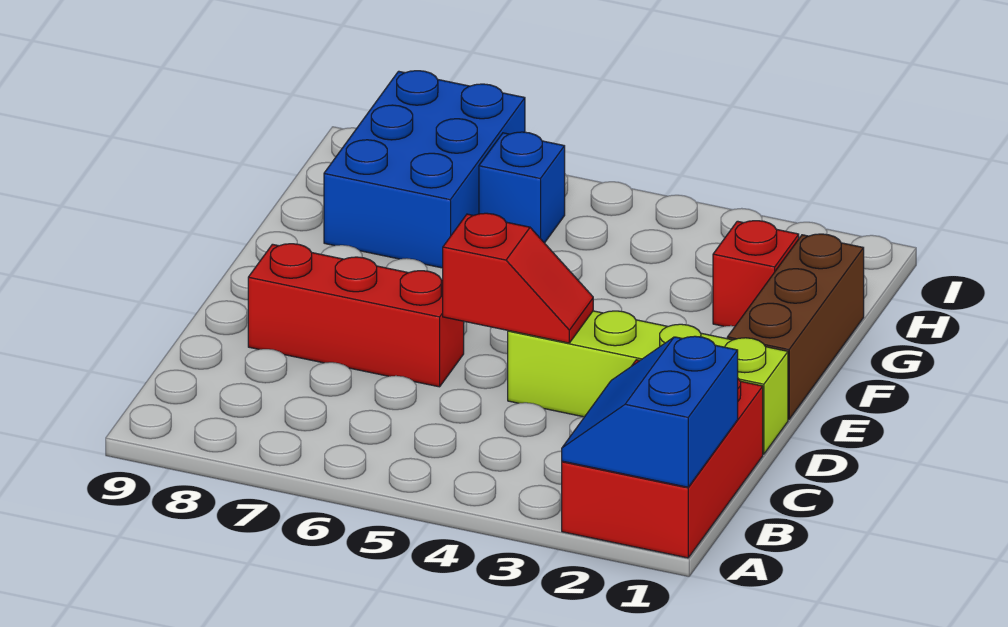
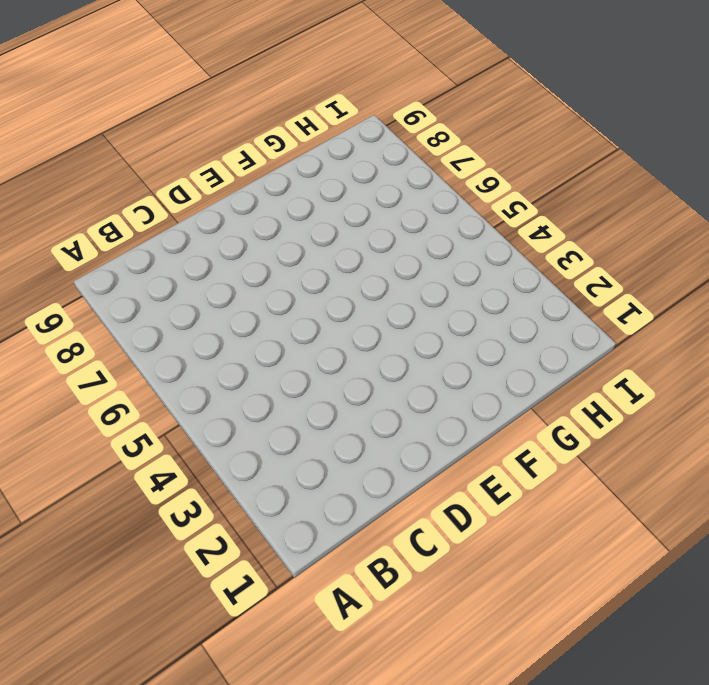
none -> red brick A1:C2 level 1
none -> lime brick D1:D4 level 1

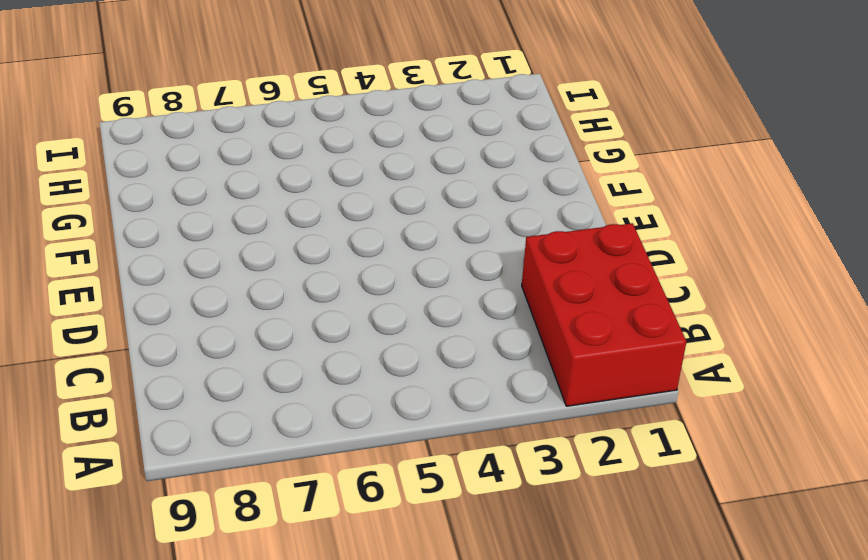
none -> lime brick D1:D4 level 1
none -> red brick D6:D8 level 1

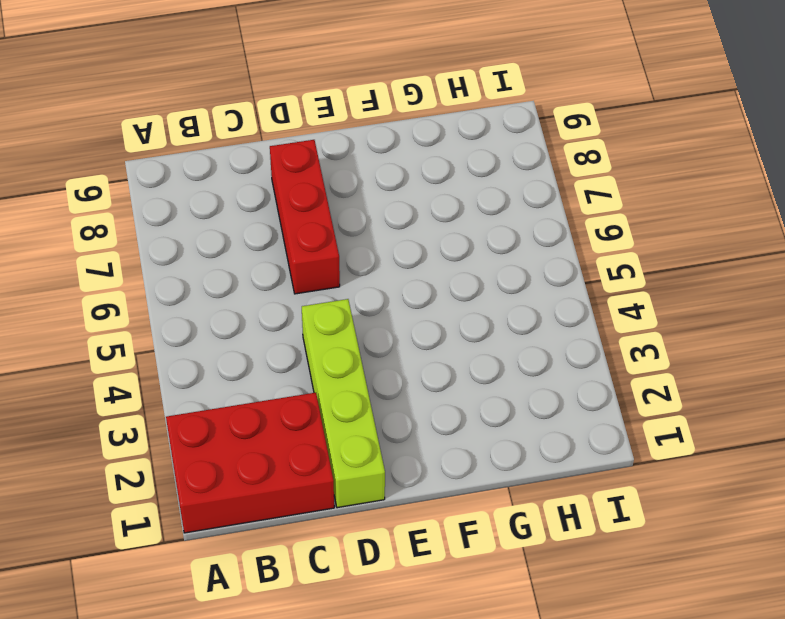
none -> brown brick E1:G1 level 1
none -> red brick G2 level 1

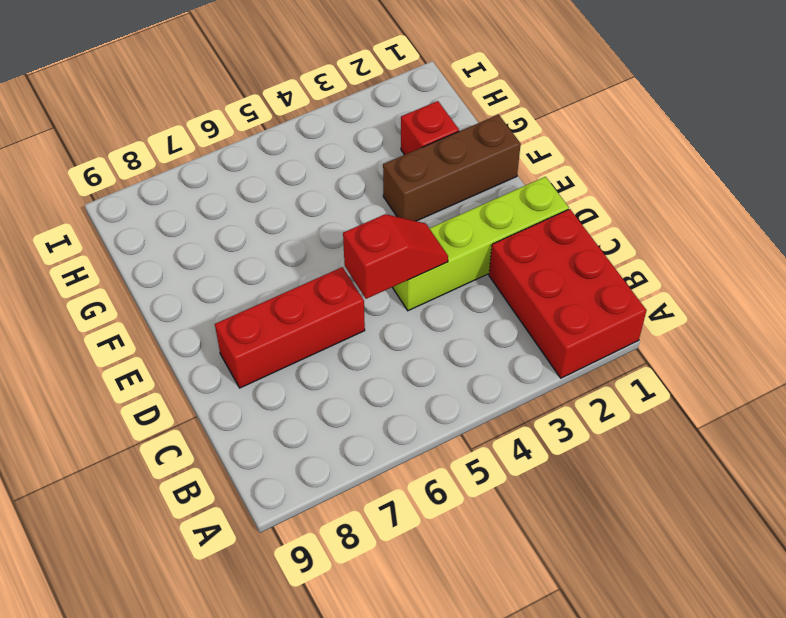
brown brick F1:F3 level 1 -> brown brick E1:G1 level 1
none -> blue brick G7:I8 level 1
none -> blue brick H6 level 1

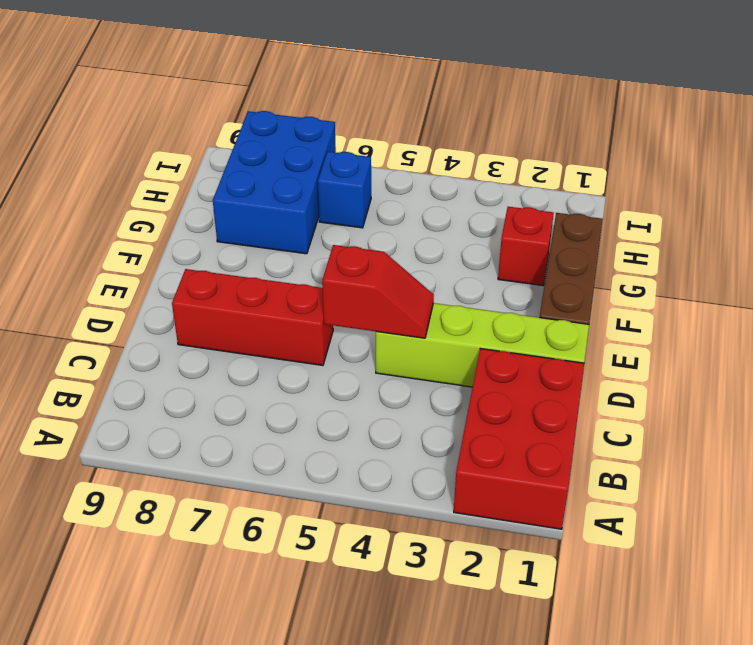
none -> blue slope A1:B2 level 2 top 1

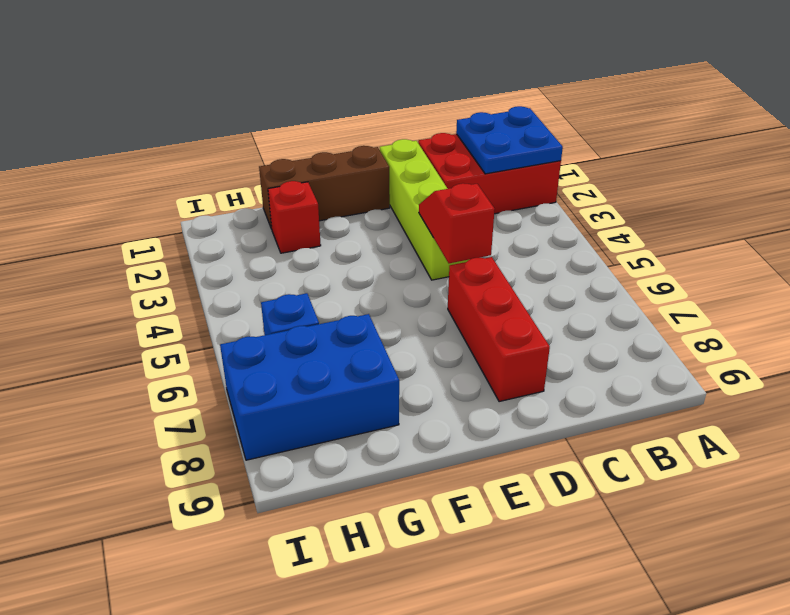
blue plate A1:B2 level 2 -> blue slope A1:B2 level 2 top 1

